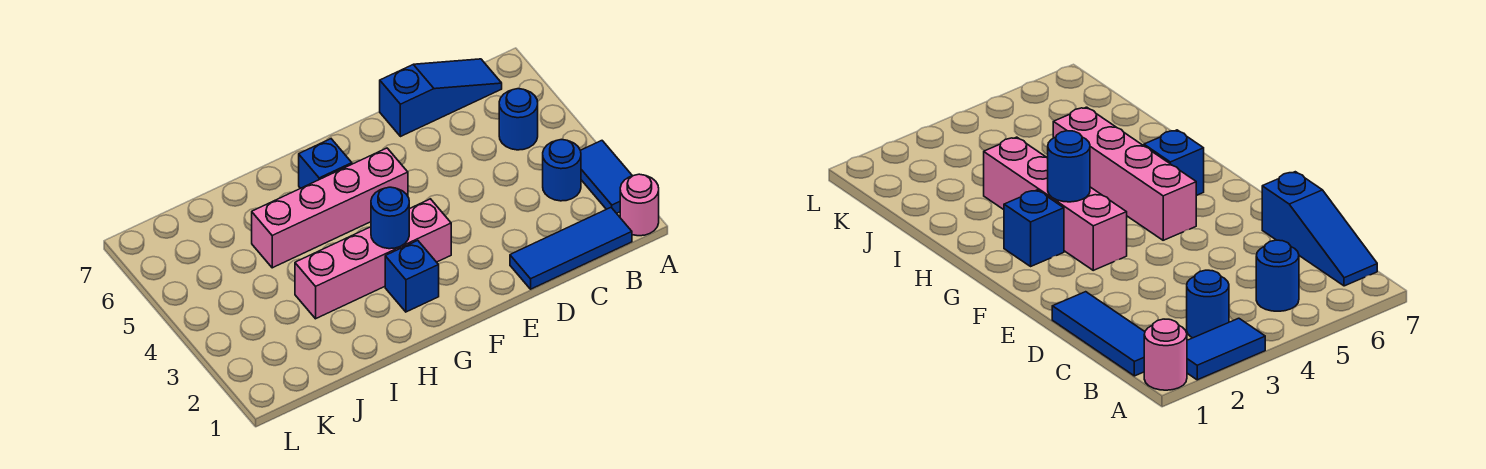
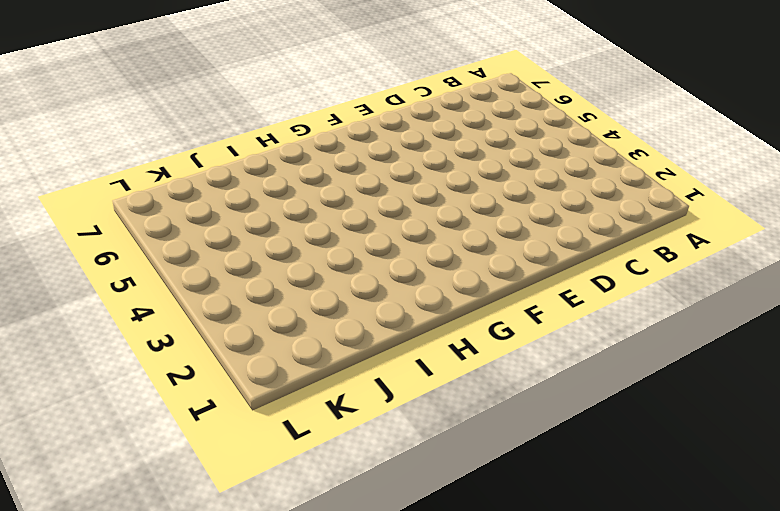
none -> pink round brick A1 level 1
none -> blue tile A2:A3 level 1

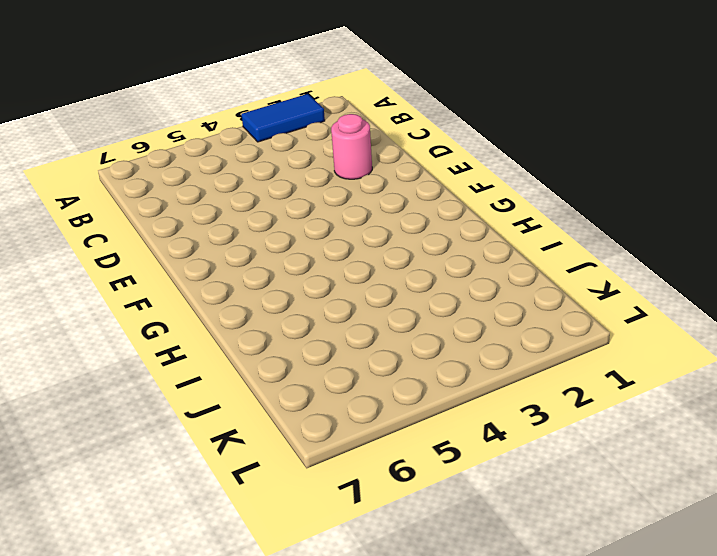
pink round brick D2 level 1 -> pink round brick A1 level 1
none -> blue tile B1:D1 level 1
none -> blue round brick B3 level 1

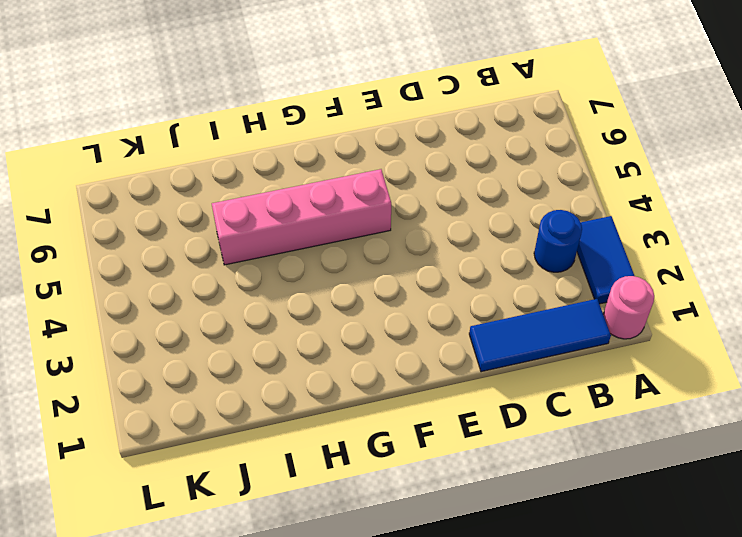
none -> blue round brick B5 level 1
none -> blue slope B7:D7 level 1 top D

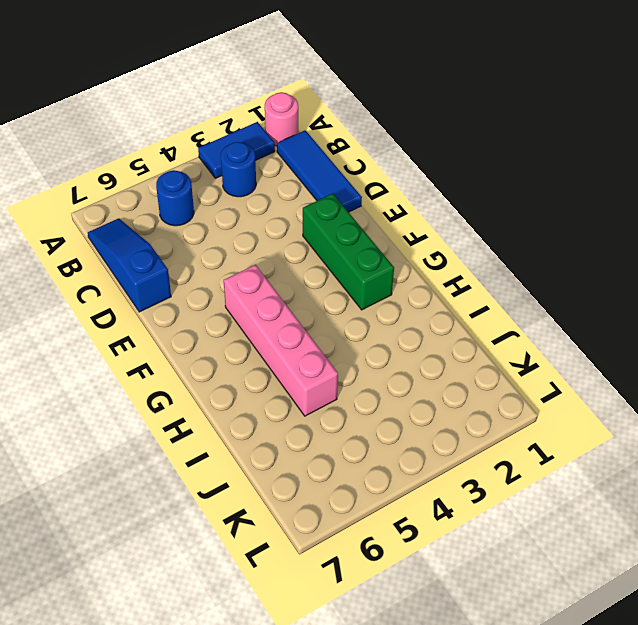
green brick E2:G2 level 1 -> blue brick G2 level 1
none -> pink brick F3:I3 level 1
none -> blue brick G6 level 1

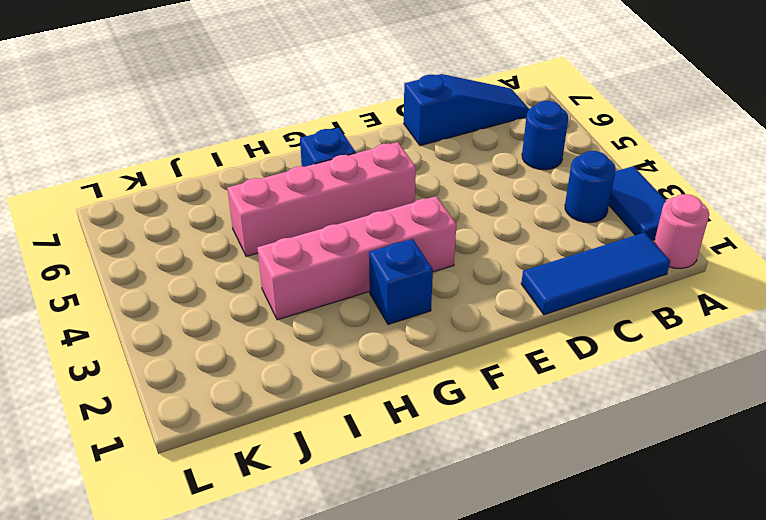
none -> blue round brick G3 level 2

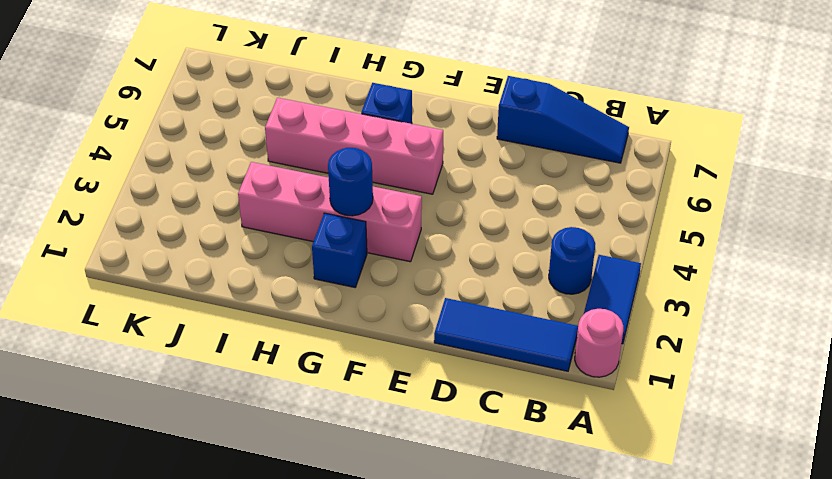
none -> blue round brick B5 level 1

